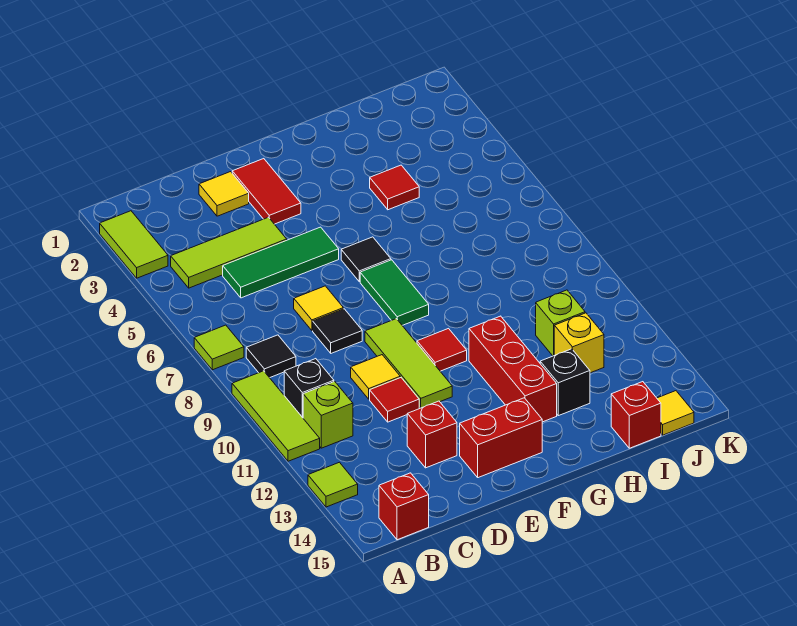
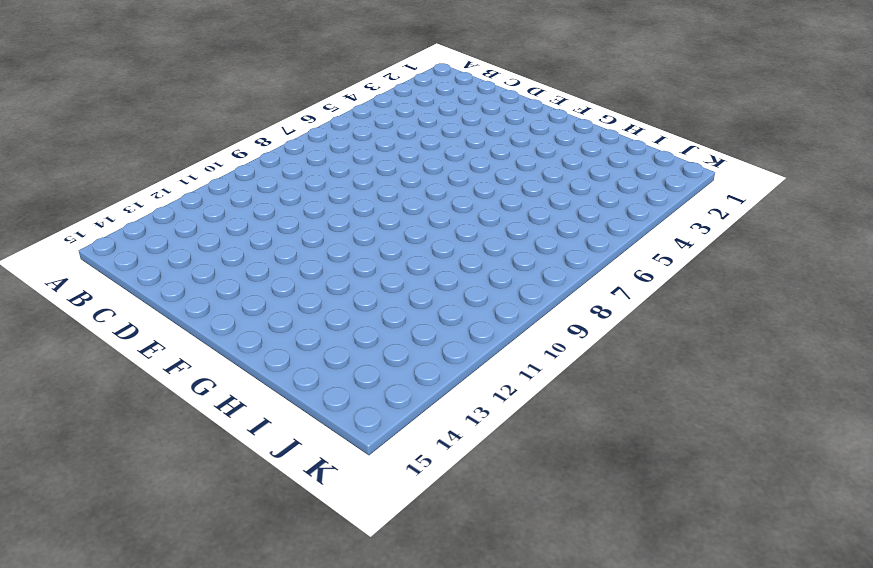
none -> lime tile A2:A3 level 1
none -> lime tile A7 level 1
none -> lime tile A9:A11 level 1

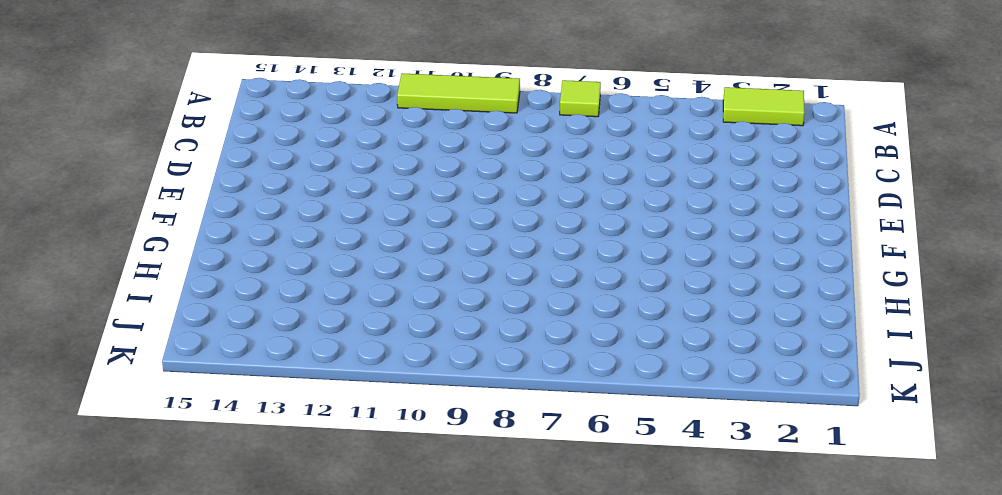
none -> lime tile A13 level 1
none -> lime tile B4:D4 level 1
none -> black tile B8 level 1

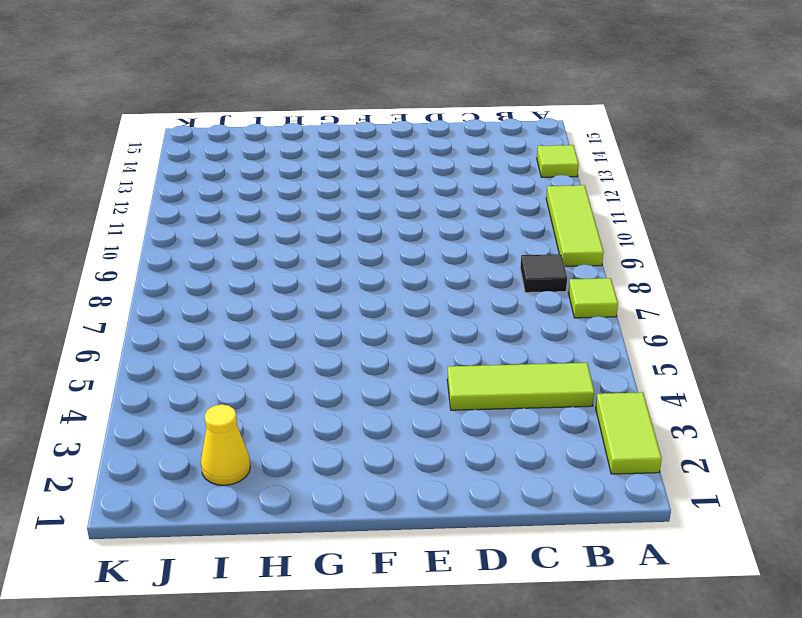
yellow cone I2 level 1 -> none
none -> black brick B10 level 1
none -> lime brick B11 level 1
none -> red brick B15 level 1

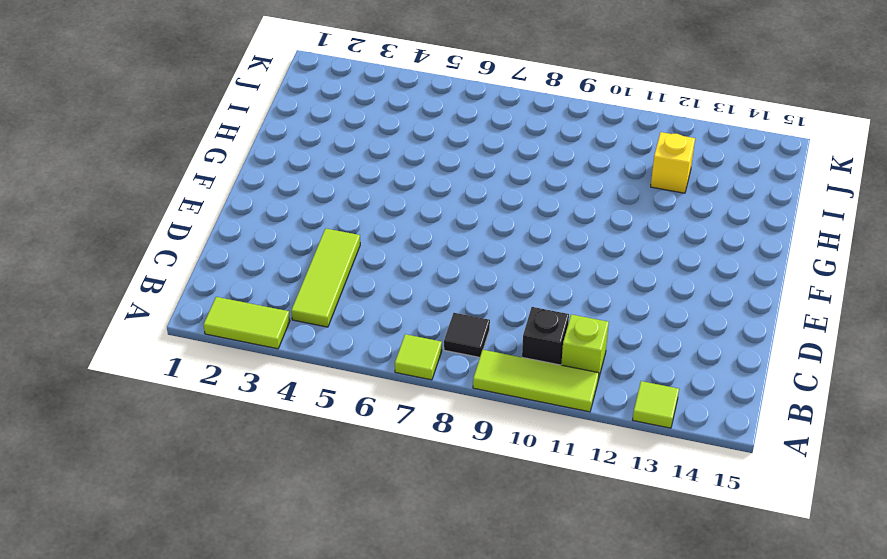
none -> red brick B15 level 1
none -> green tile C5:E5 level 1
none -> yellow tile D2 level 1

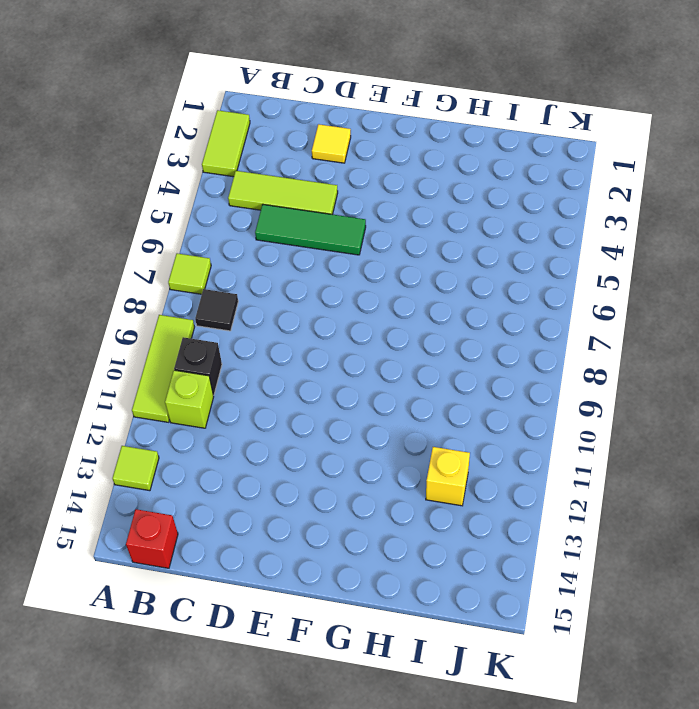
none -> yellow tile D7 level 1
none -> black tile D8 level 1
none -> yellow tile D10 level 1

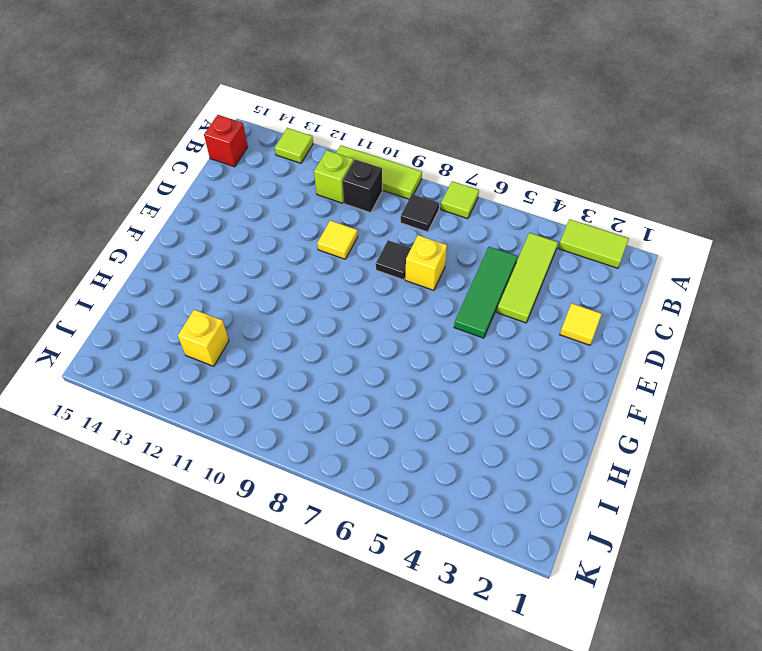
yellow brick D7 level 1 -> yellow tile D7 level 1
none -> red tile D11 level 1
none -> red brick D13 level 1
none -> red tile E2:E3 level 1

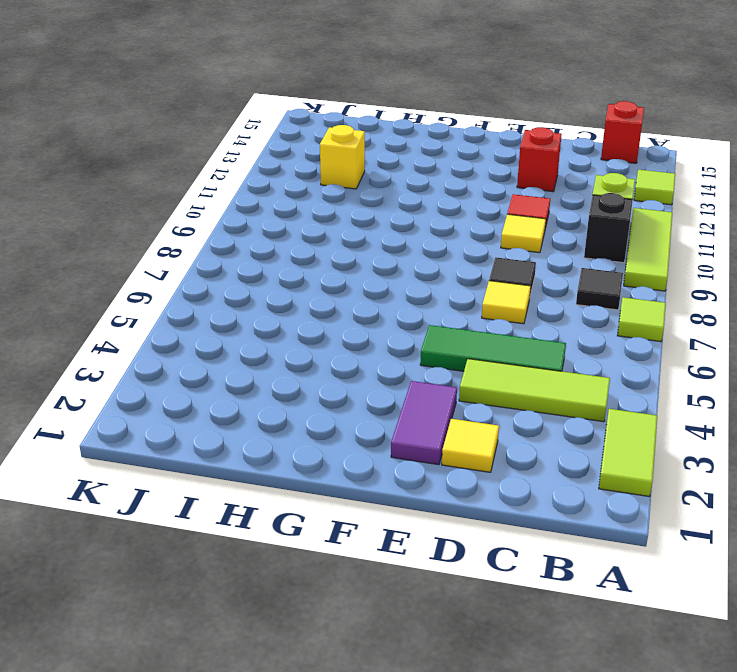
purple tile E2:E3 level 1 -> red tile E2:E3 level 1
none -> lime tile E9:E11 level 1
none -> red brick E14:F14 level 1
none -> black tile F6 level 1

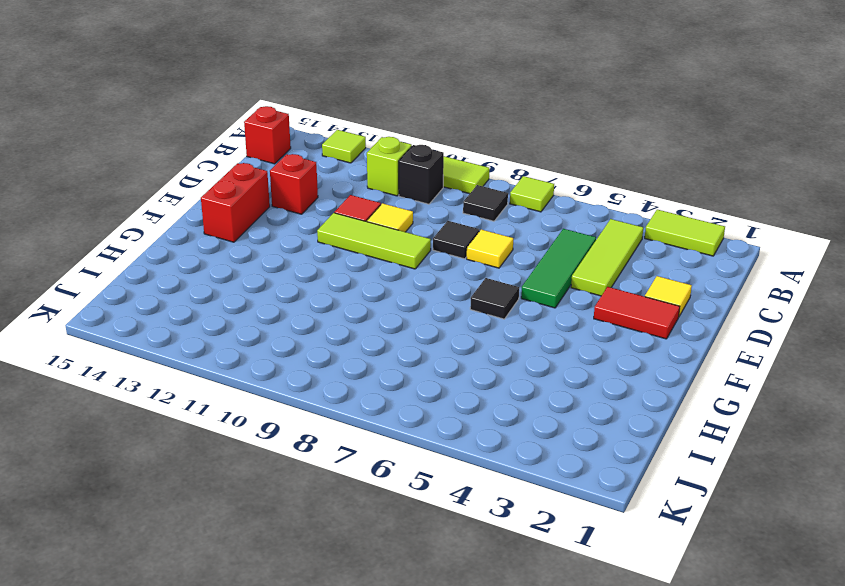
none -> green tile F7:F8 level 1
none -> red tile F10 level 1
none -> red brick G11:G13 level 1

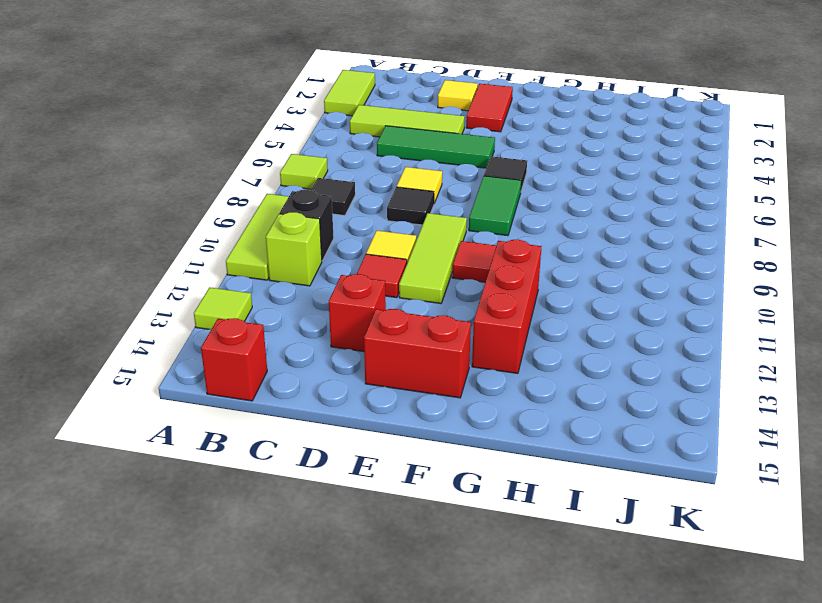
none -> red tile H4 level 1
none -> black brick H13 level 1
none -> lime brick I11 level 1

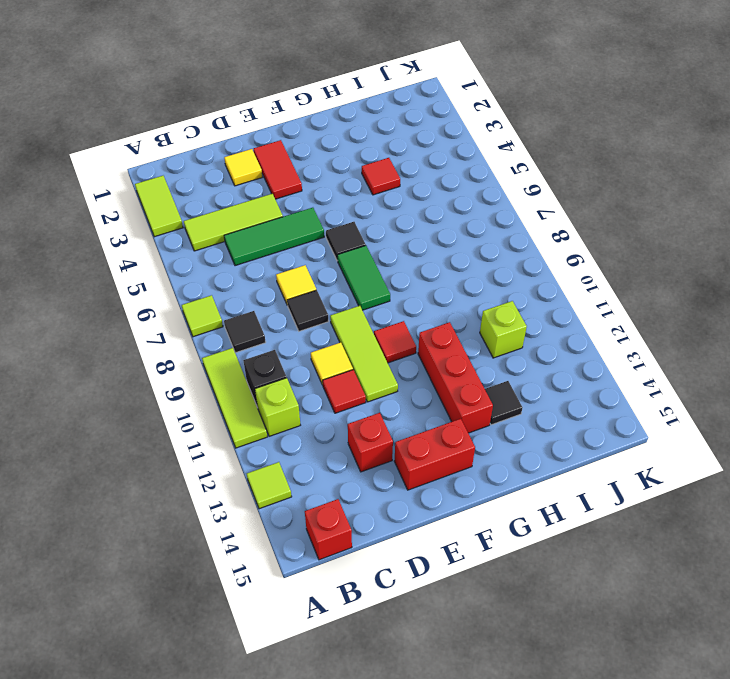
black tile H13 level 1 -> black brick H13 level 1
none -> yellow brick I12 level 1
none -> red brick I15 level 1
none -> yellow tile J15 level 1

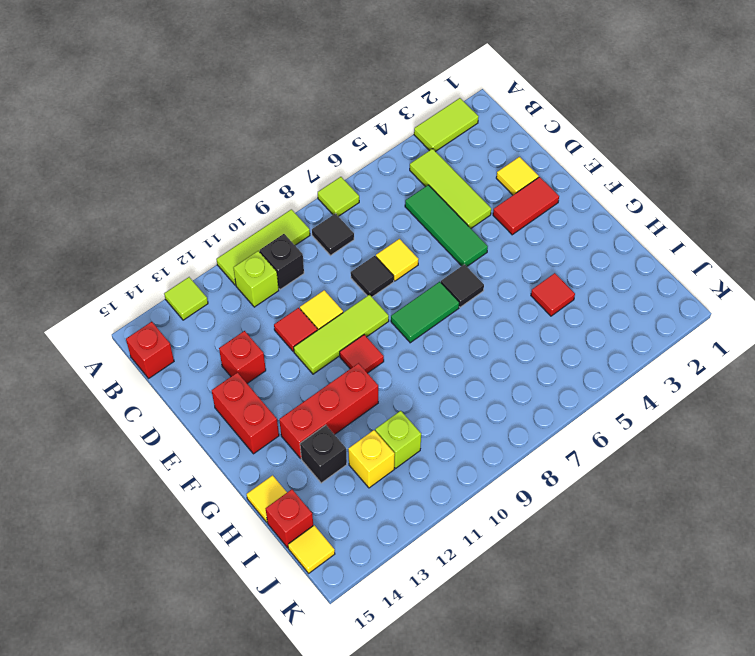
yellow tile H15 level 1 -> none

